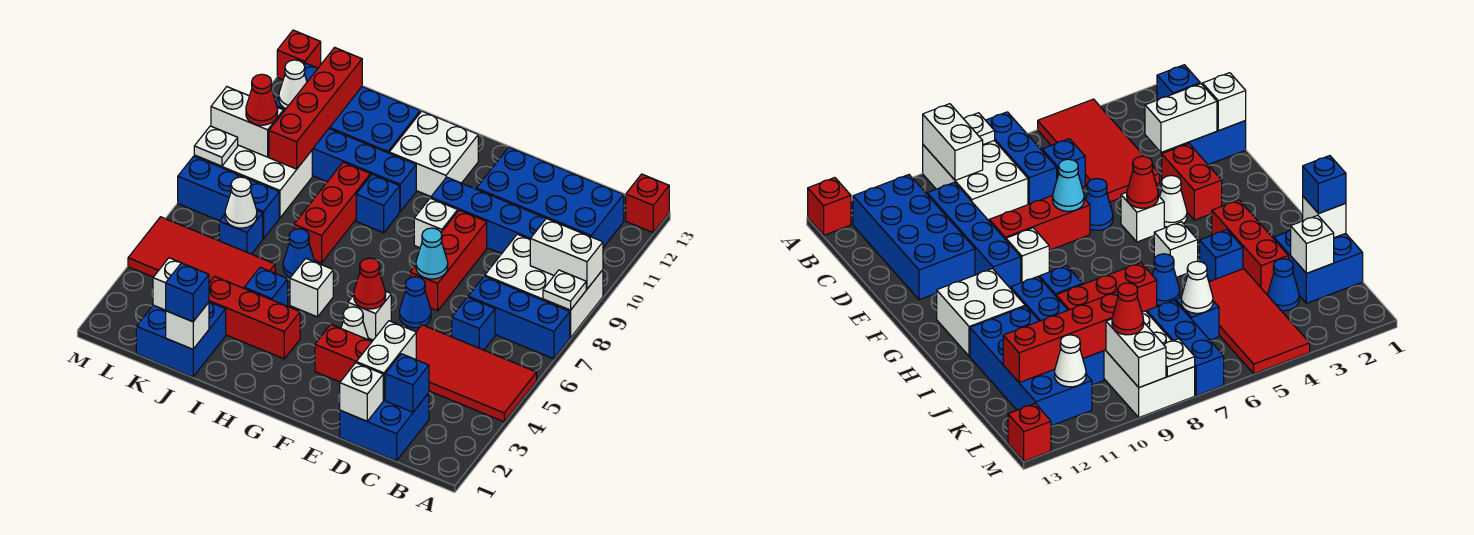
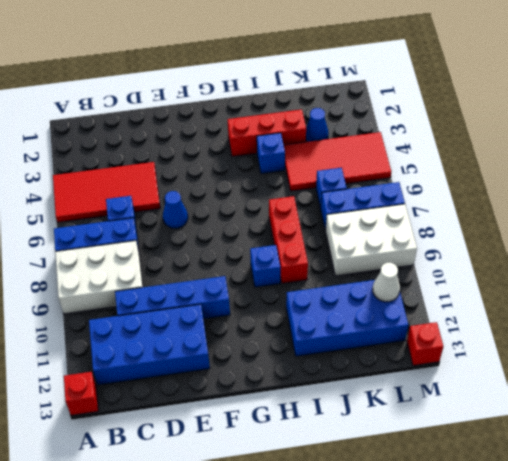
none -> blue brick C1:D2 level 1
none -> red brick E3:F3 level 1
none -> red brick E7:E9 level 1
none -> white cone F4 level 1

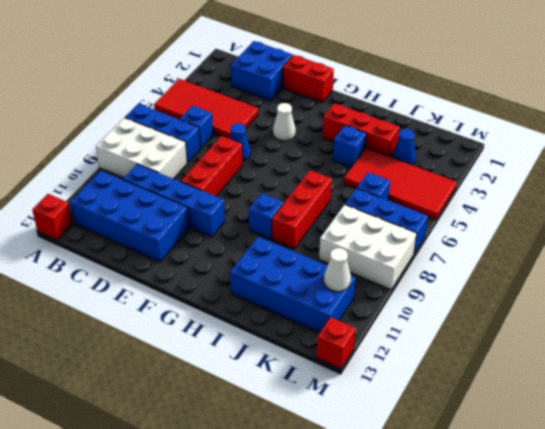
red brick E1:F1 level 1 -> red brick E3:F3 level 1
none -> white brick F5 level 1
none -> white brick F9 level 1
none -> white brick G11:H12 level 1
none -> white brick H5 level 1

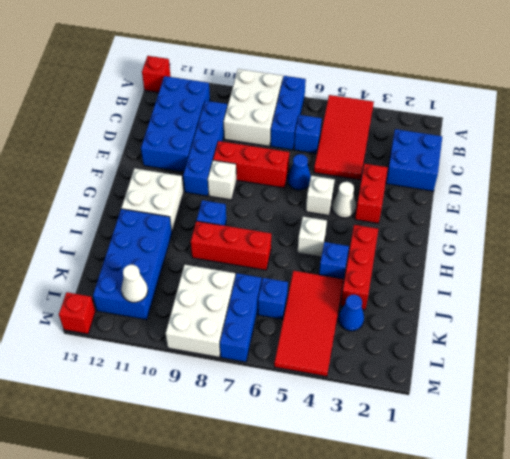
none -> blue brick H10:K10 level 1
none -> blue cone I6 level 1
none -> blue brick J1:K2 level 1
none -> white plate A8 level 2

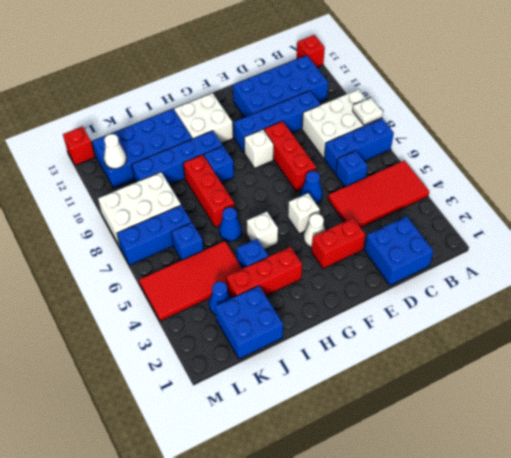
none -> white brick A9:B9 level 2
none -> blue brick C2 level 2
none -> white brick D1 level 2
none -> white brick D2:D3 level 2

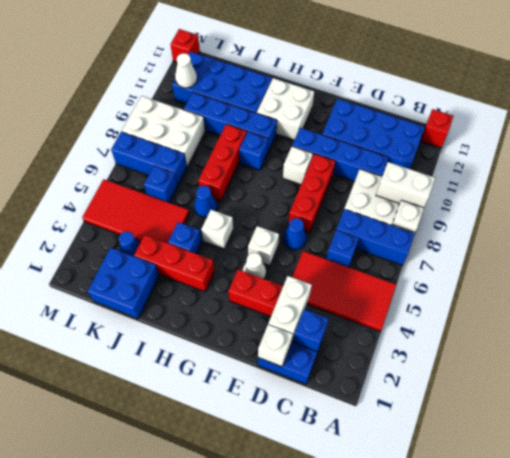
none -> cyan cone E7 level 2
none -> red cone F5 level 2
none -> white brick J1 level 2
none -> white brick K2 level 2

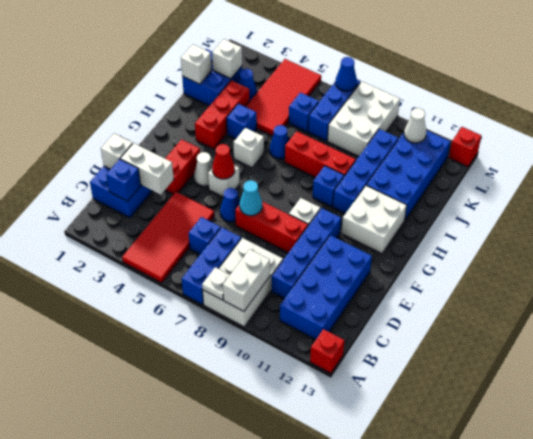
blue cone M7 level 2 -> none
none -> white cone K6 level 2
none -> red brick K9:K12 level 2
none -> white brick L9:M9 level 2
none -> white plate M8 level 2

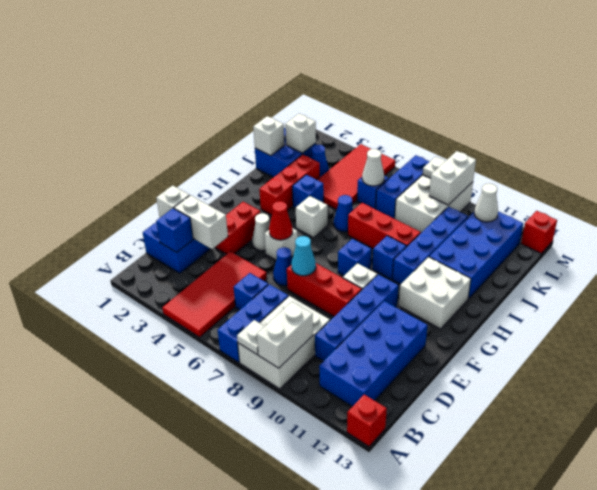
blue brick G8 level 1 -> blue brick J1 level 3
none -> red brick K9:K12 level 2
none -> red cone L9 level 3

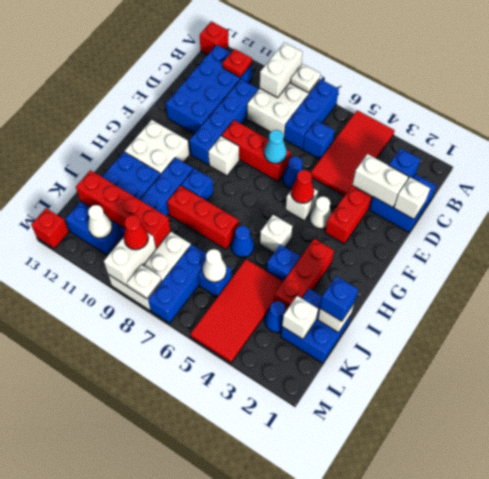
red plate B11 level 2 -> none

